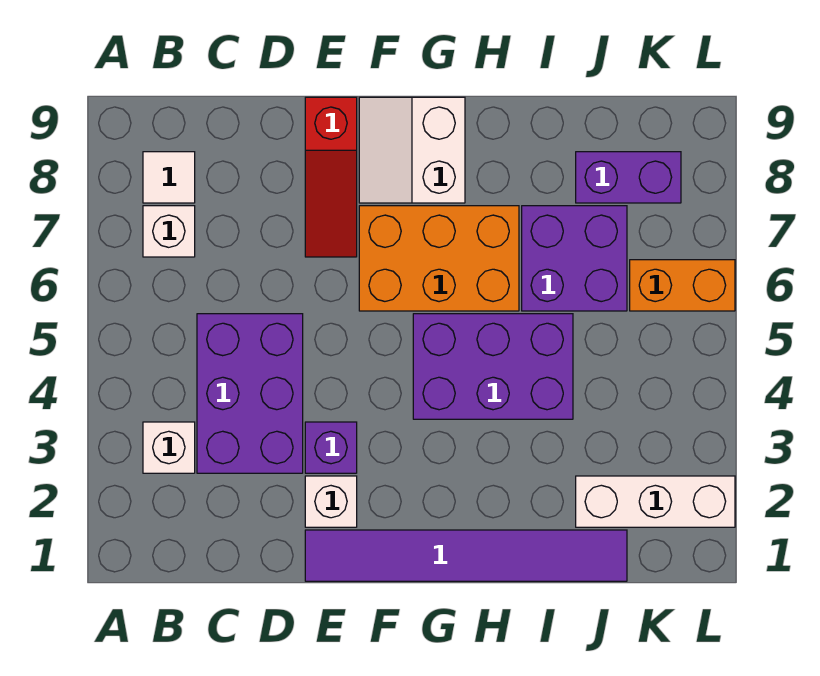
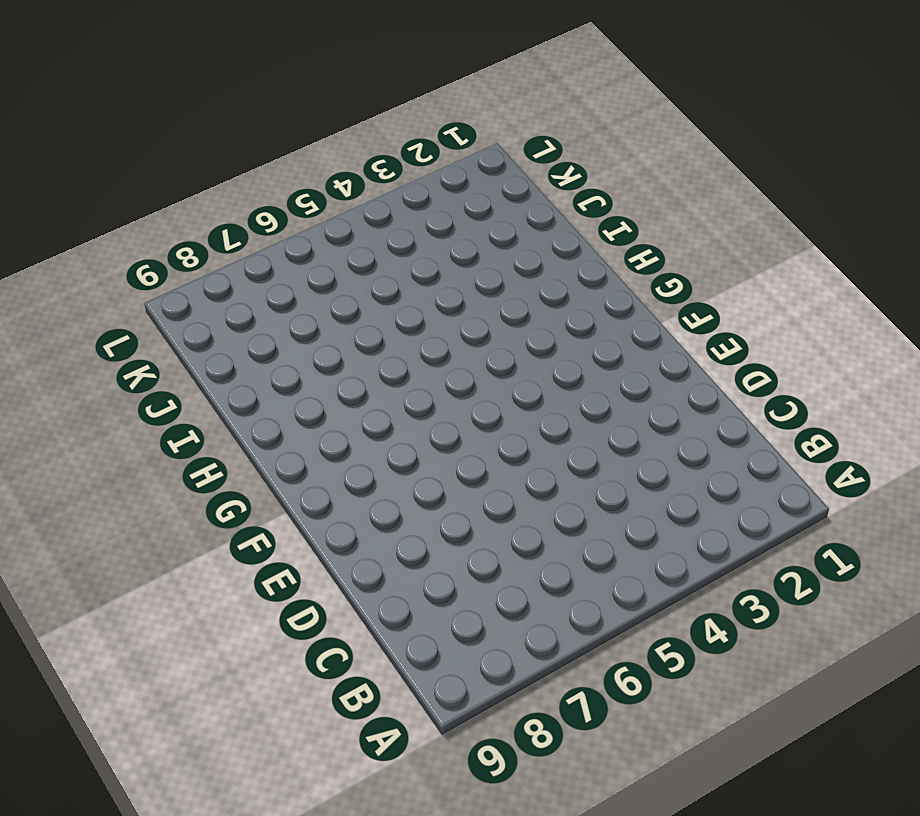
none -> white brick B3 level 1
none -> white brick B7 level 1
none -> white tile B8 level 1

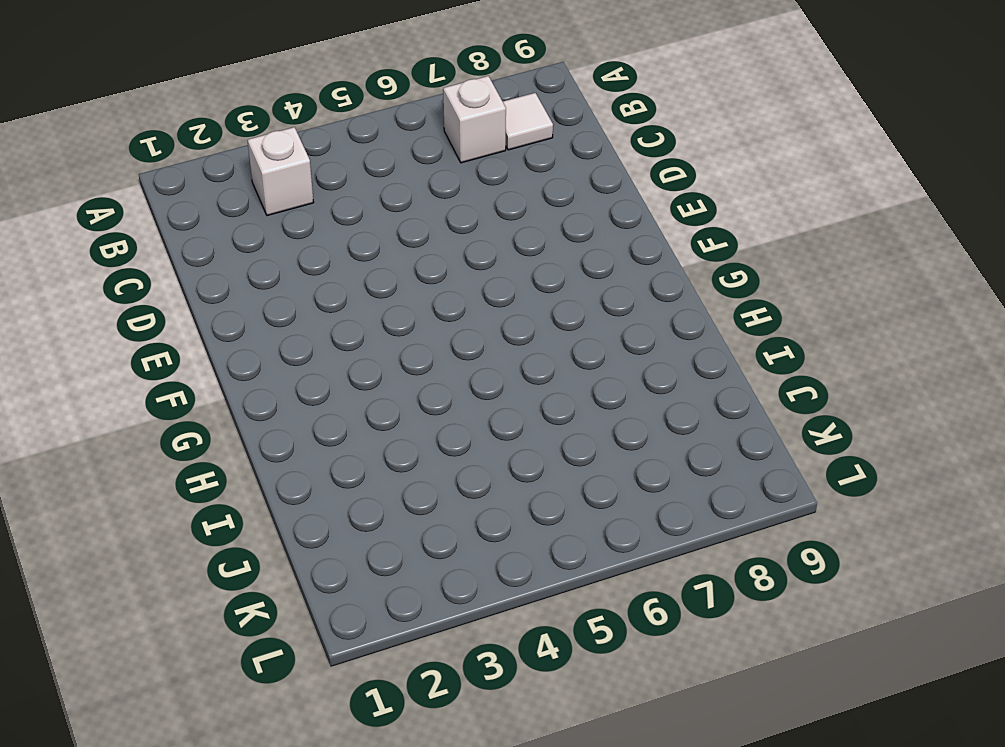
none -> purple brick C3:D5 level 1
none -> purple tile E1:J1 level 1
none -> white brick E2 level 1

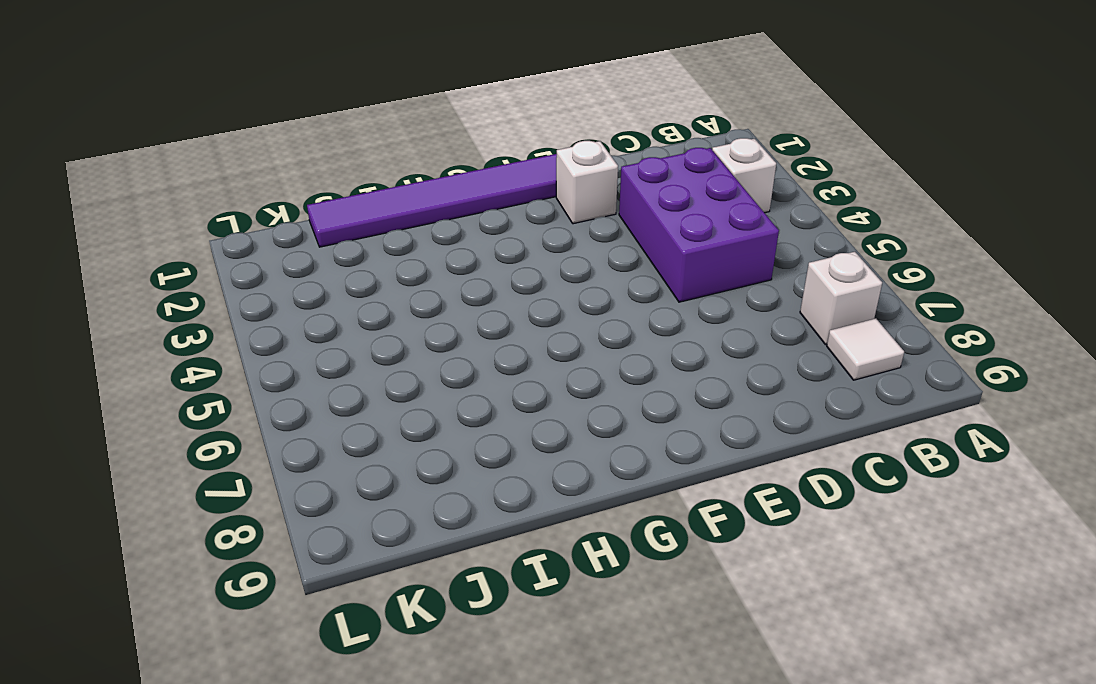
none -> purple brick E3 level 1
none -> red slope E7:E9 level 1 top 9
none -> orange brick F6:H7 level 1

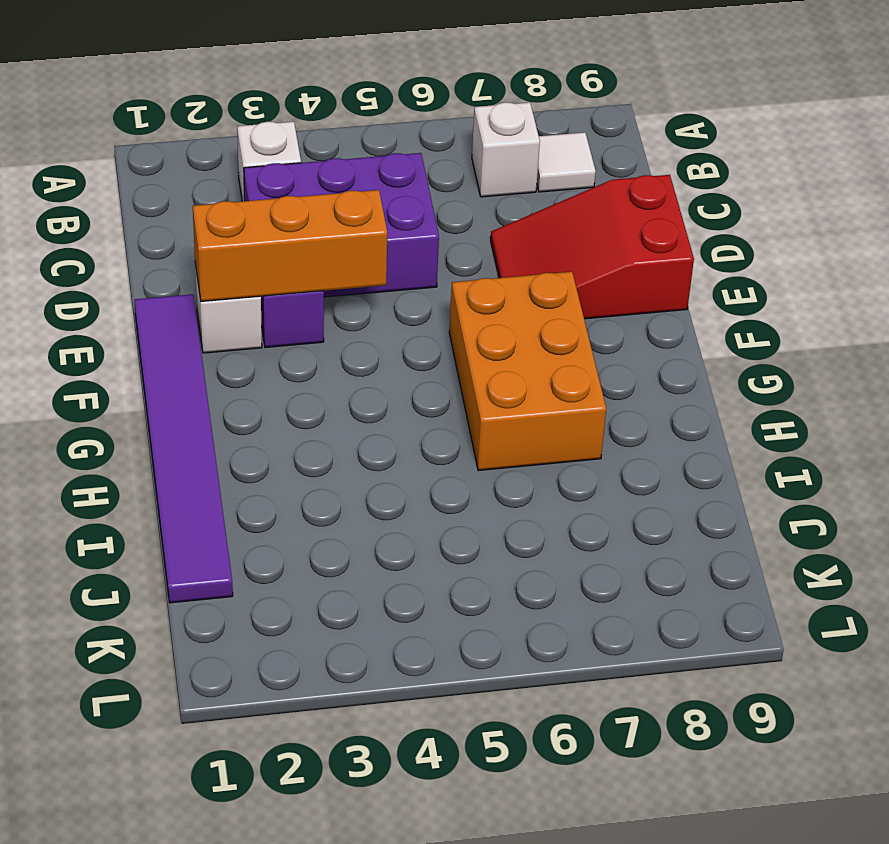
red slope D7:E9 level 1 top 9 -> red slope E7:E9 level 1 top 9
orange brick E2:E4 level 2 -> none
none -> white slope F8:G9 level 1 top G
none -> purple brick G4:I5 level 1
none -> purple brick I6:J7 level 1

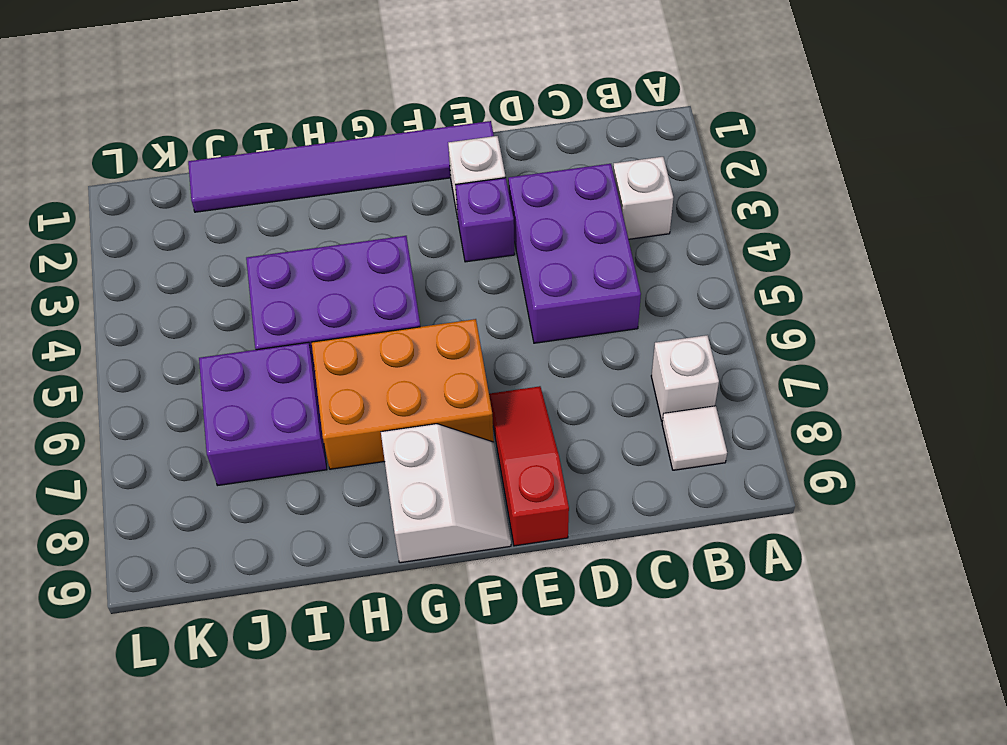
none -> white brick J2:L2 level 1
none -> purple brick J8:K8 level 1
none -> orange brick K6:L6 level 1

